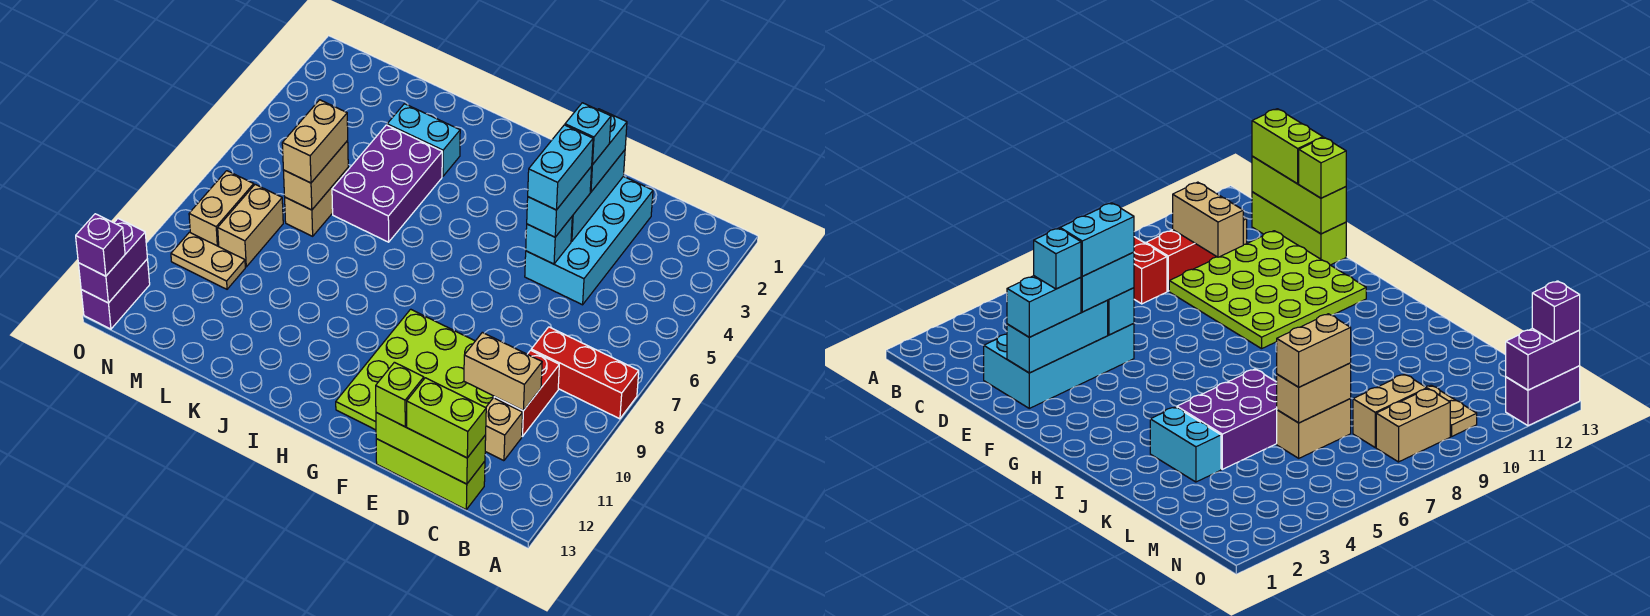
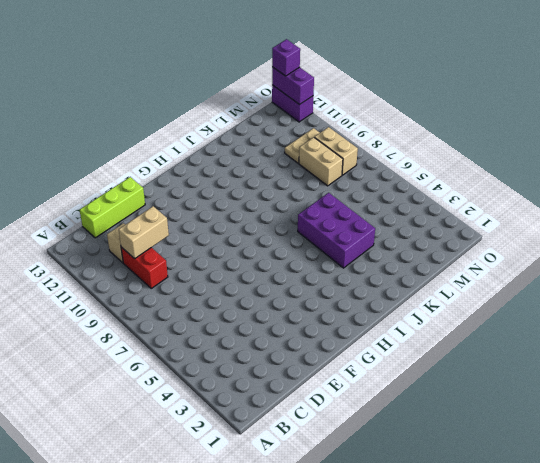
none -> red brick A8:C8 level 1
none -> cyan brick D2:E5 level 1
none -> lime plate D9:G12 level 1

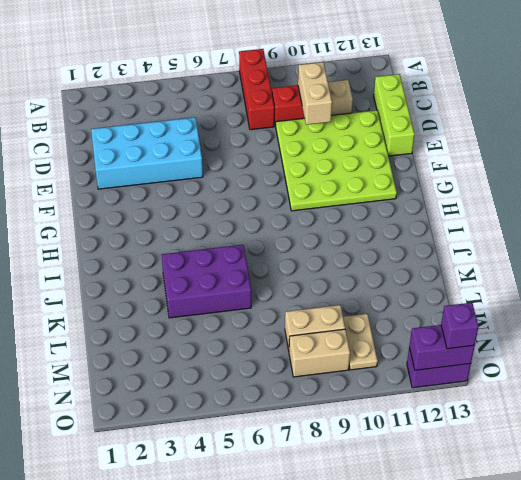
none -> cyan brick J3:K3 level 1
none -> tan brick L6:L7 level 1
none -> lime brick C13:E13 level 2

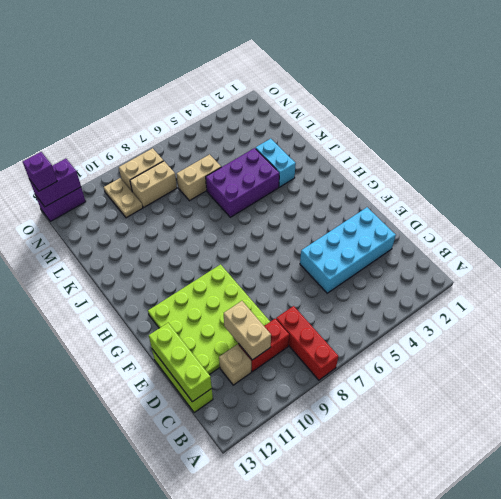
none -> cyan brick E2:E4 level 2
none -> cyan brick E5 level 2
none -> tan brick L6:L7 level 2

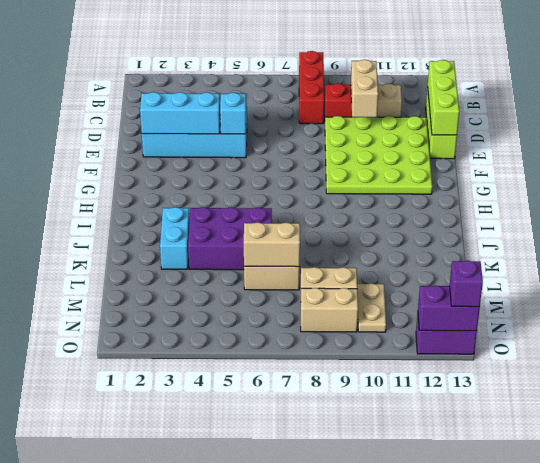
none -> lime brick C13:D13 level 3
none -> cyan brick E2:E3 level 3
none -> cyan brick E4:E5 level 3

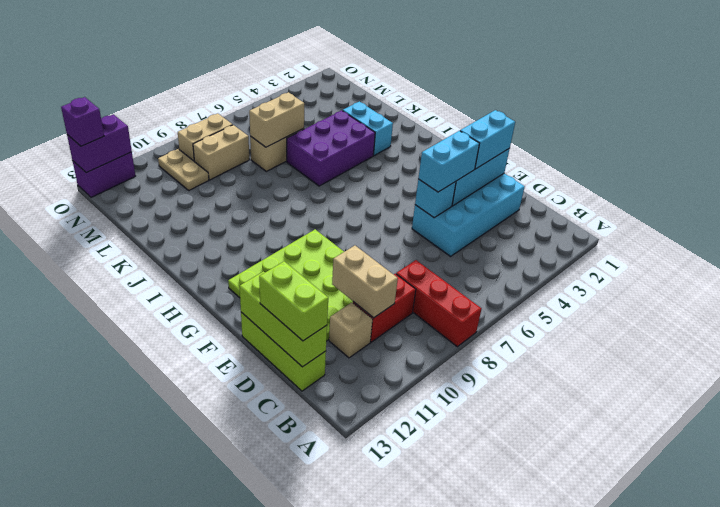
none -> lime brick E13 level 3
none -> tan brick L6:L7 level 3
none -> cyan brick E3 level 4

